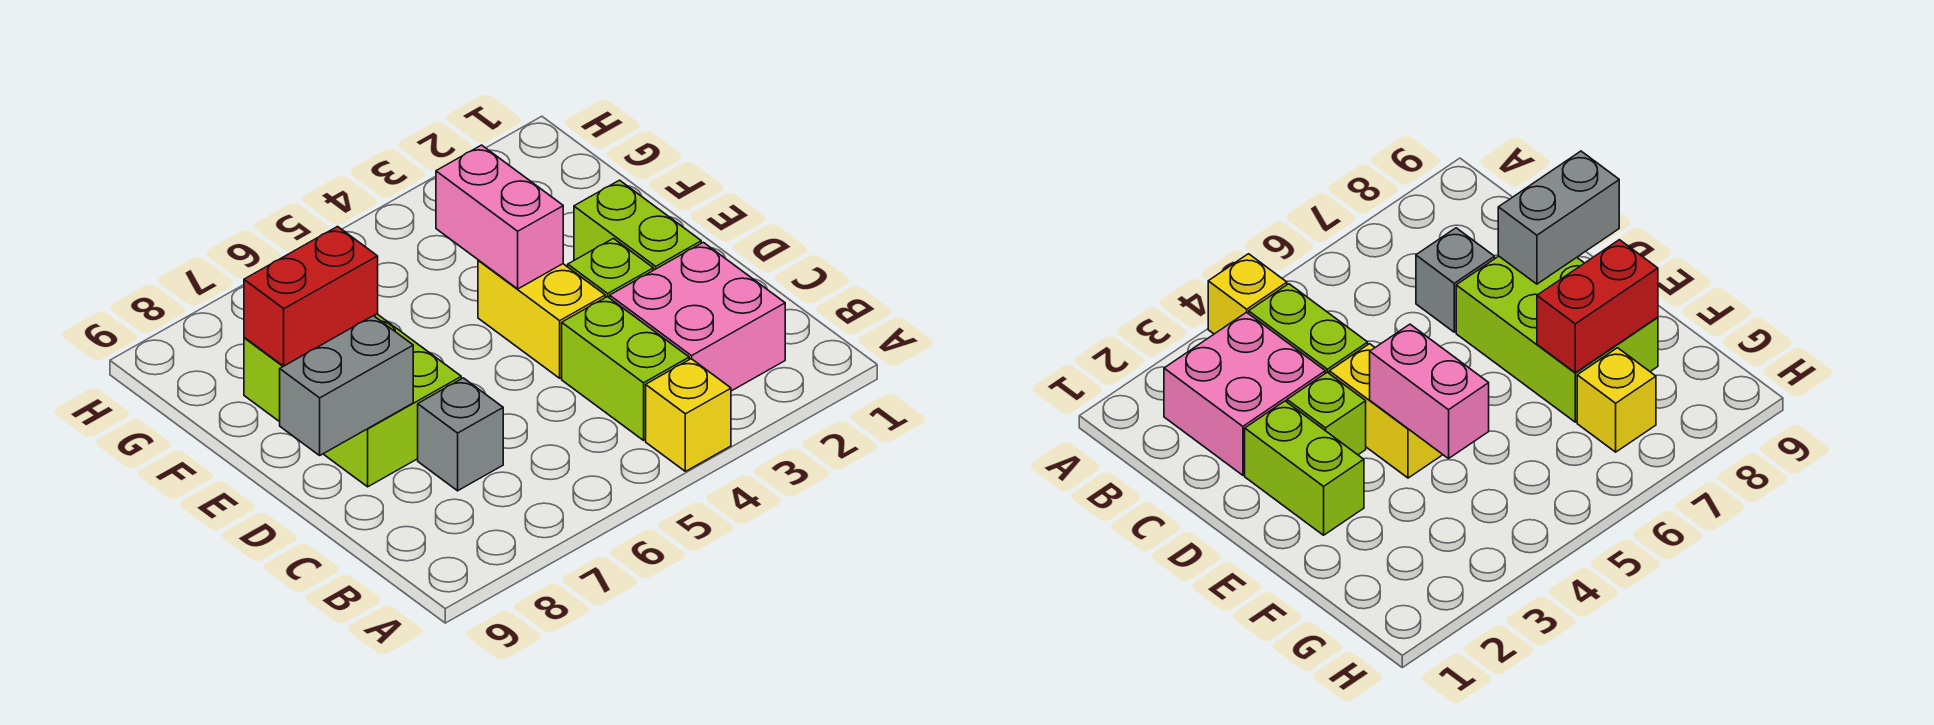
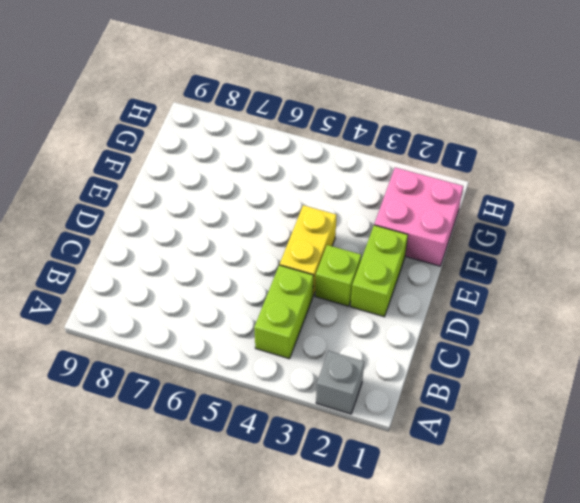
grey brick A2 level 1 -> grey brick C7 level 1
pink brick F1:G2 level 1 -> pink brick B2:C3 level 1
none -> yellow brick A4 level 1
none -> lime brick D7:F8 level 1
none -> yellow brick G7 level 1

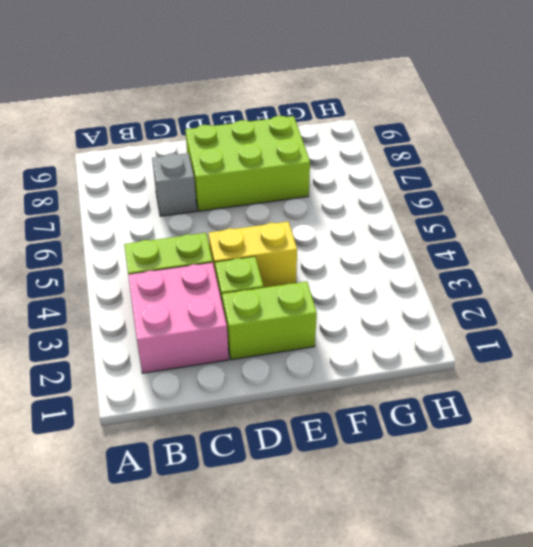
none -> yellow brick A4 level 1
none -> yellow brick G7 level 1
none -> grey brick D8:D9 level 2

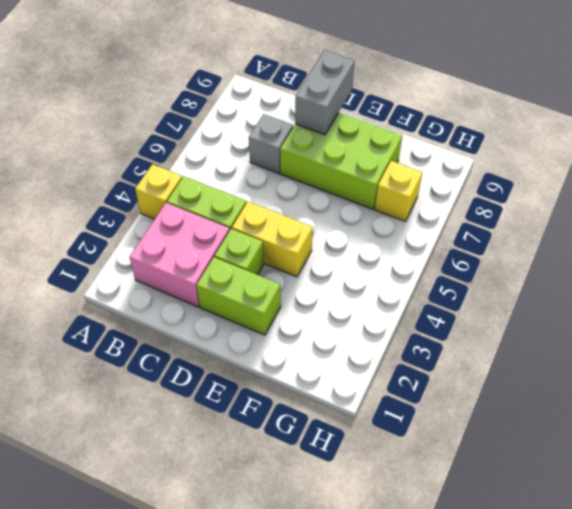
none -> pink brick E4:F4 level 2
none -> red brick F7:F8 level 2

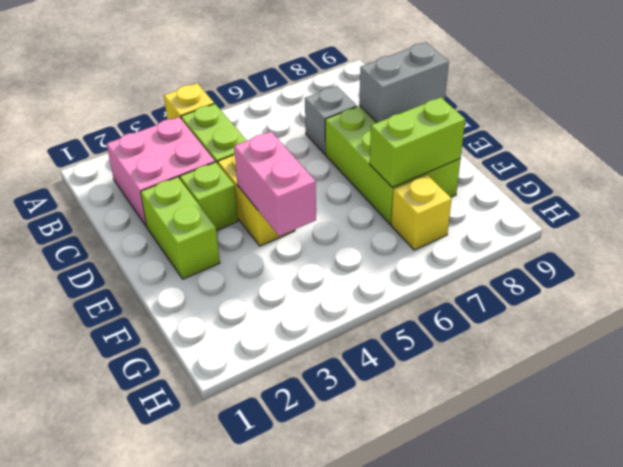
lime brick F7:F8 level 2 -> red brick F7:F8 level 2

